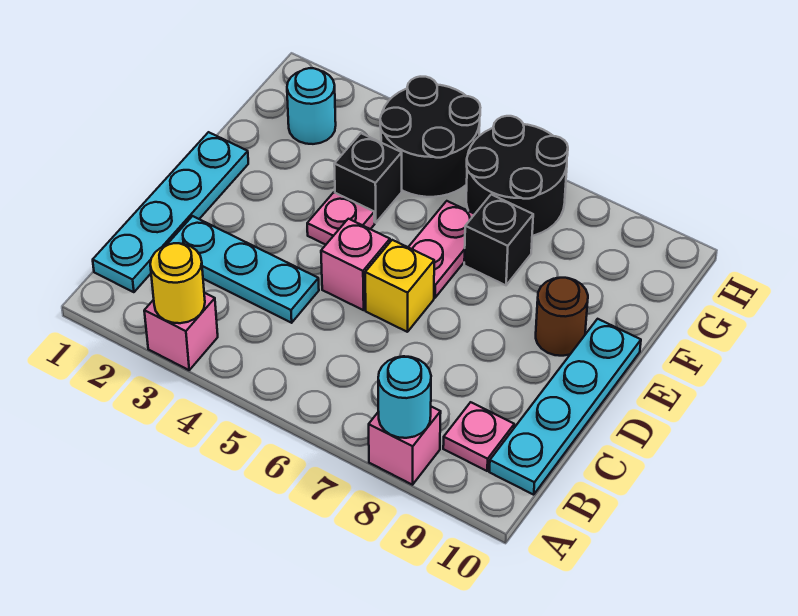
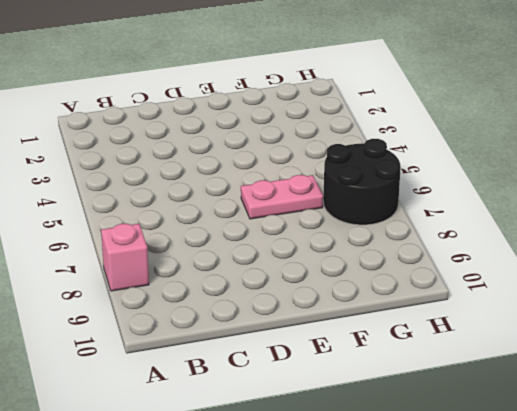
none -> pink brick A3 level 1
none -> cyan plate B1:E1 level 1
none -> pink plate B9 level 1

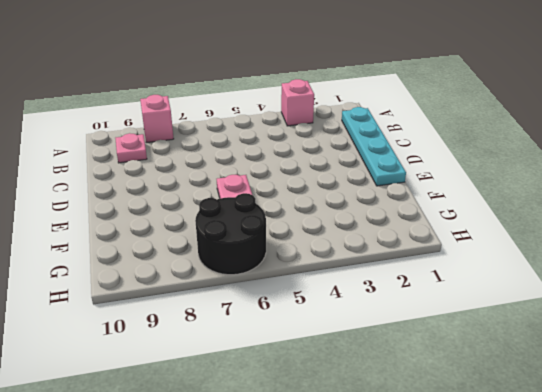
none -> cyan plate B10:E10 level 1
none -> cyan plate C2:C4 level 1
none -> pink brick D5 level 1

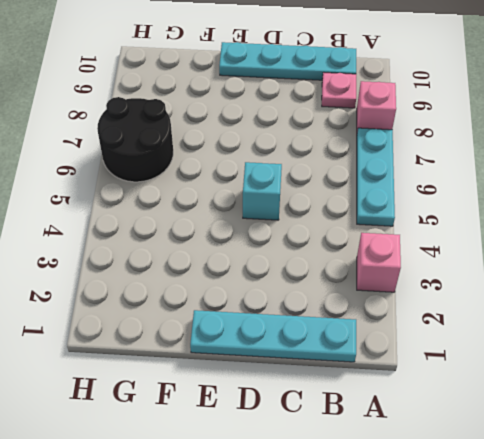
cyan plate A5:A7 level 1 -> cyan plate C2:C4 level 1
cyan brick D5 level 1 -> pink brick D5 level 1
none -> yellow brick D6 level 1
none -> pink plate E4 level 1
none -> pink plate E6:F6 level 1

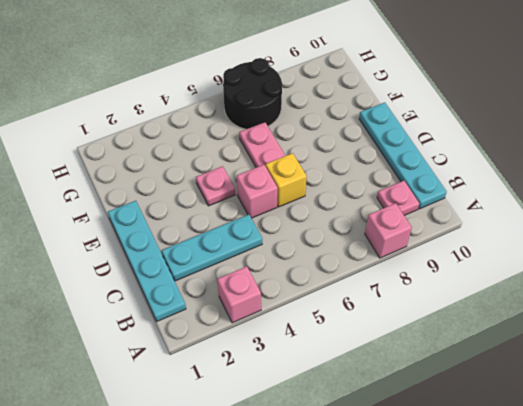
none -> brown round brick E9 level 1
none -> black brick F4 level 1
none -> black brick F7 level 1

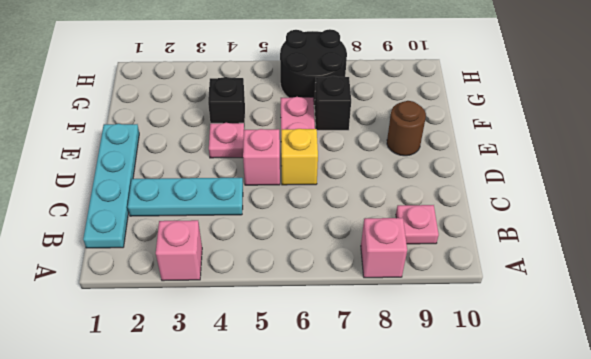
none -> cyan plate B10:E10 level 1
none -> cyan round brick G2 level 1
none -> black round brick G4:H5 level 1

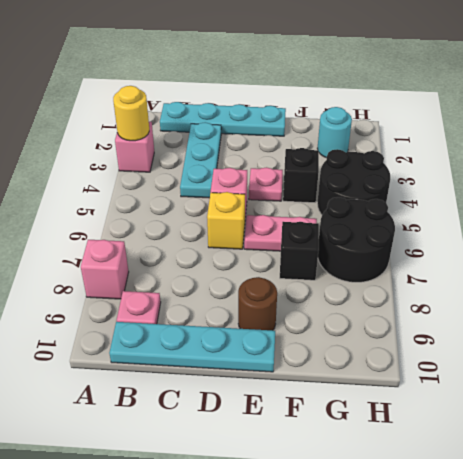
none -> cyan round brick A8 level 2

